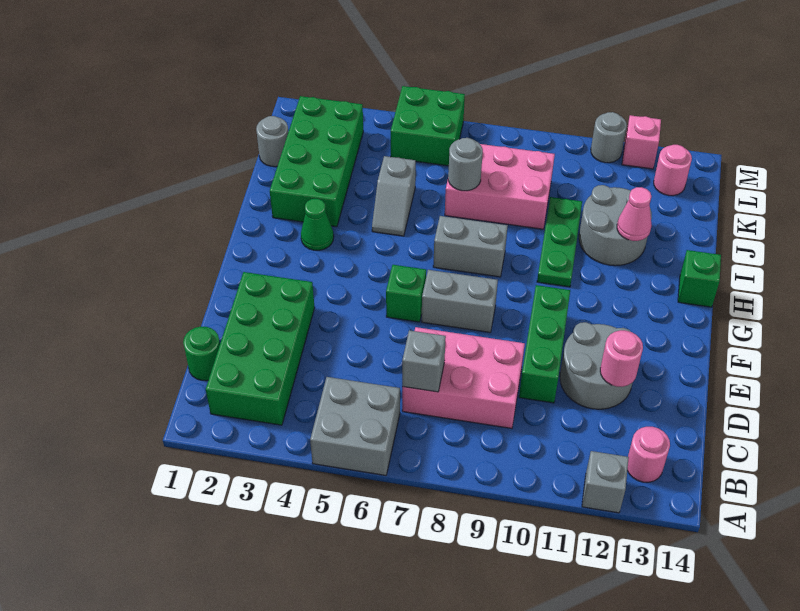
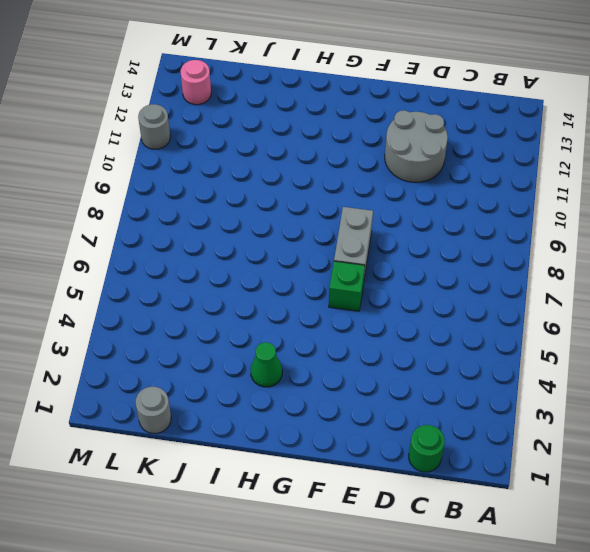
none -> grey brick A5:B6 level 1
none -> grey brick A12 level 1
none -> green brick B2:E3 level 1

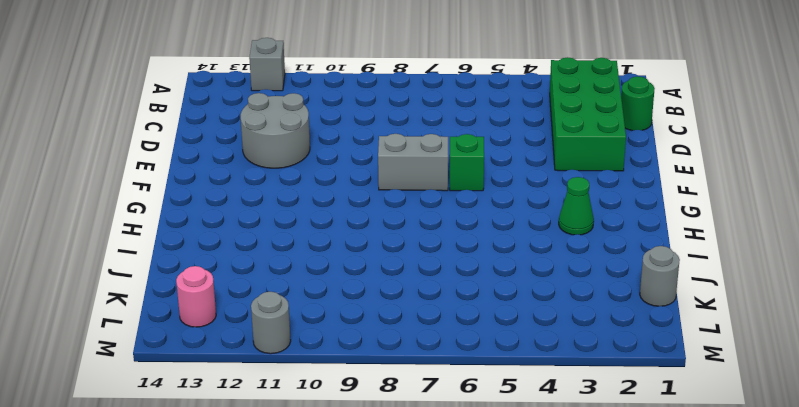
none -> grey brick A5:B6 level 1
none -> pink round brick B13 level 1
none -> pink brick C7:D9 level 1

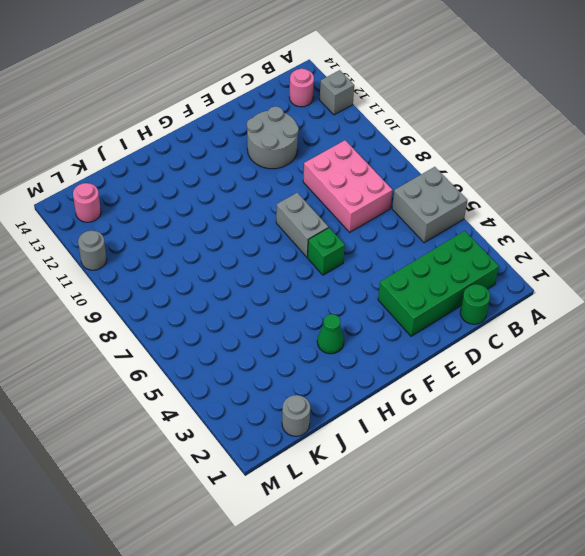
none -> green brick D10:F10 level 1
none -> grey brick H7:H8 level 1
none -> green plate H10:J10 level 1

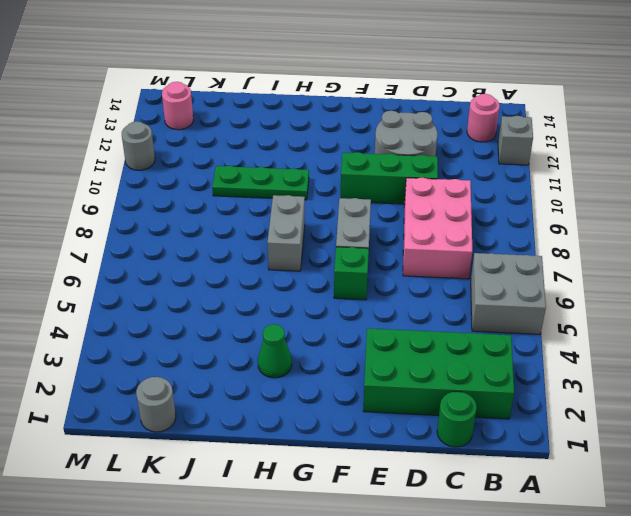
none -> green brick H14 level 1
none -> green brick I2:L3 level 1
none -> grey slope I5:J5 level 1 top J

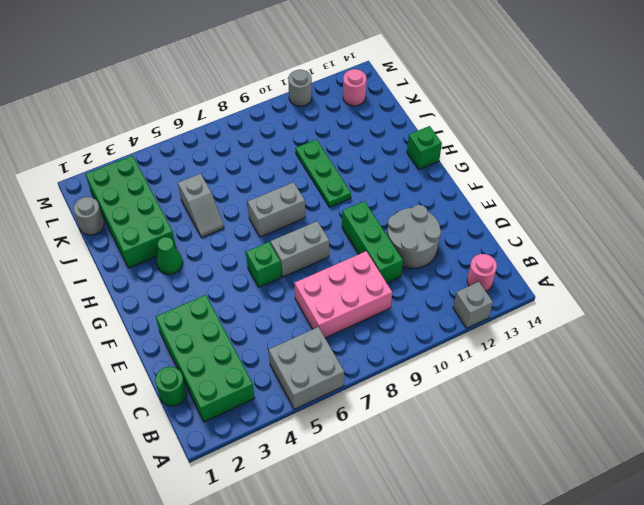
none -> grey round brick I11:J12 level 1
none -> pink brick J7:K9 level 1
none -> green brick L5:M6 level 1

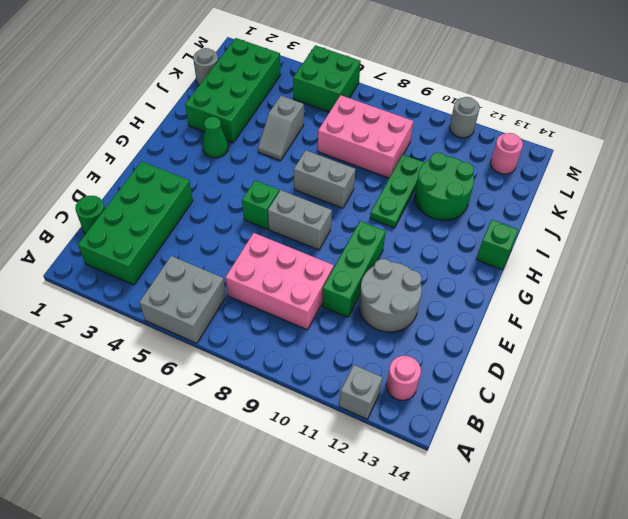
green round brick I11:J12 level 1 -> grey round brick I11:J12 level 1
none -> pink brick M12 level 1
none -> grey brick C7 level 2
none -> pink round brick D12 level 2

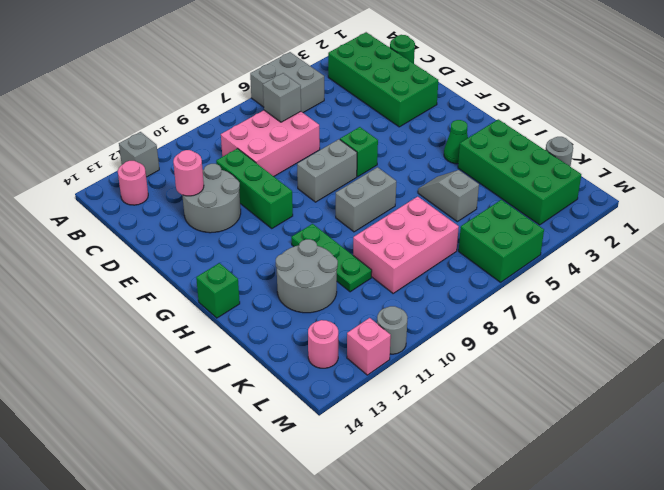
none -> pink cone I12 level 2
none -> grey round brick J7 level 2

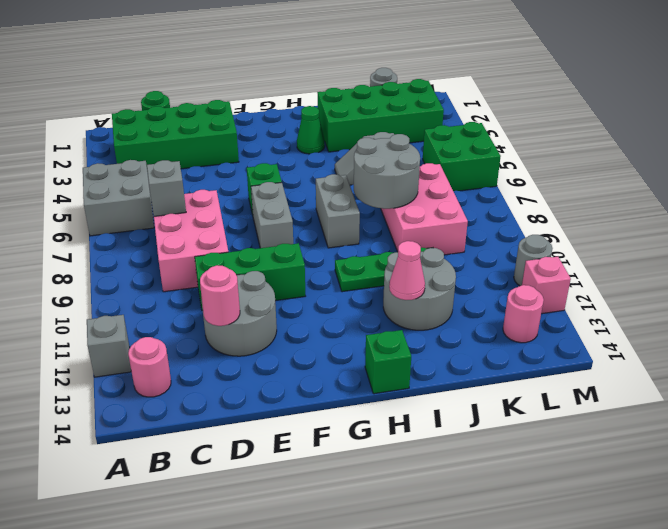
grey round brick I7:J8 level 2 -> grey round brick J7 level 2

